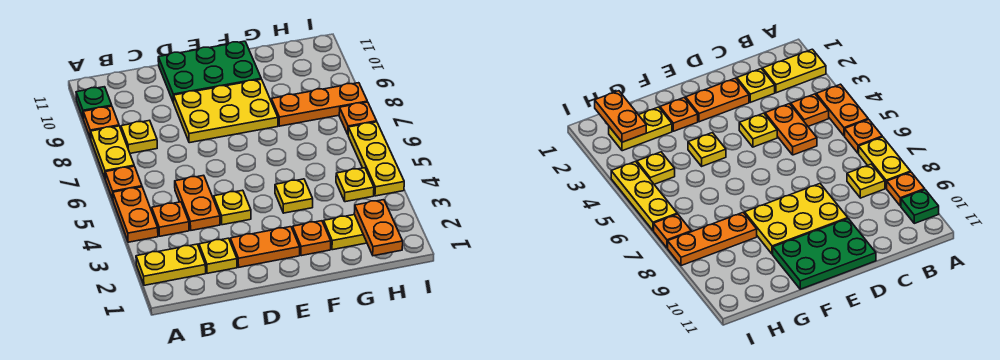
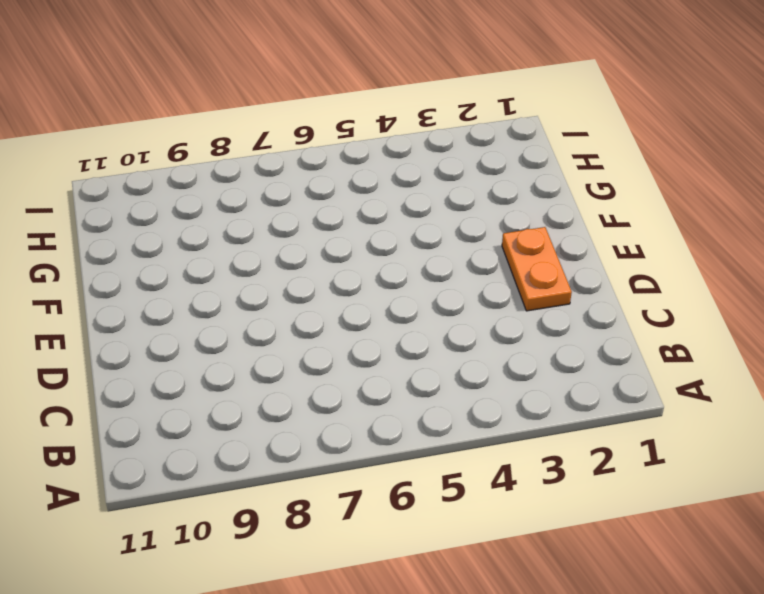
none -> yellow plate A2:B2 level 1
none -> orange plate A4:A5 level 1
none -> orange plate A6 level 1

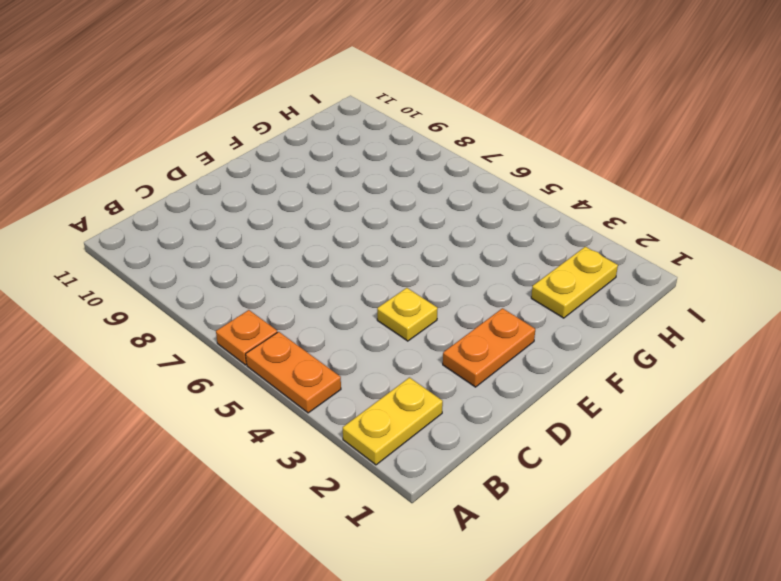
none -> yellow plate A7:A8 level 1
none -> orange plate A9 level 1
none -> green plate A10 level 1

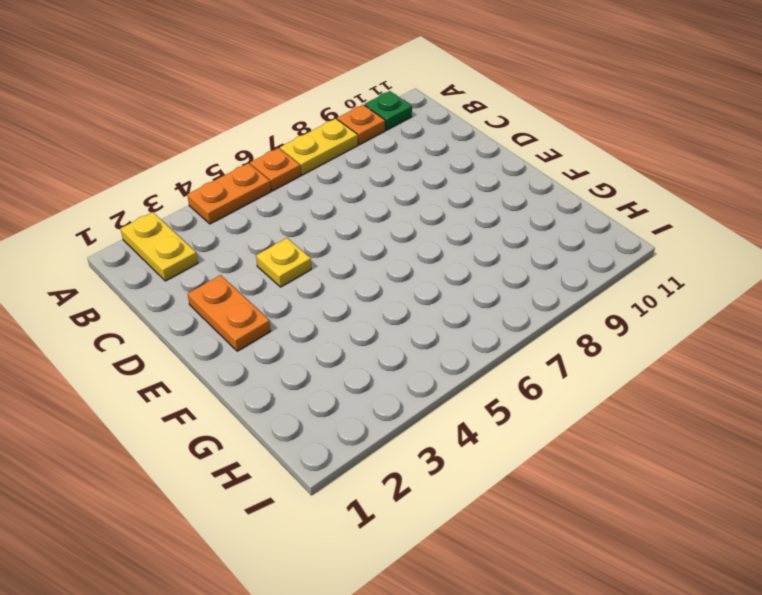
none -> orange plate B4 level 1
none -> yellow plate B8 level 1
none -> yellow plate C2 level 1

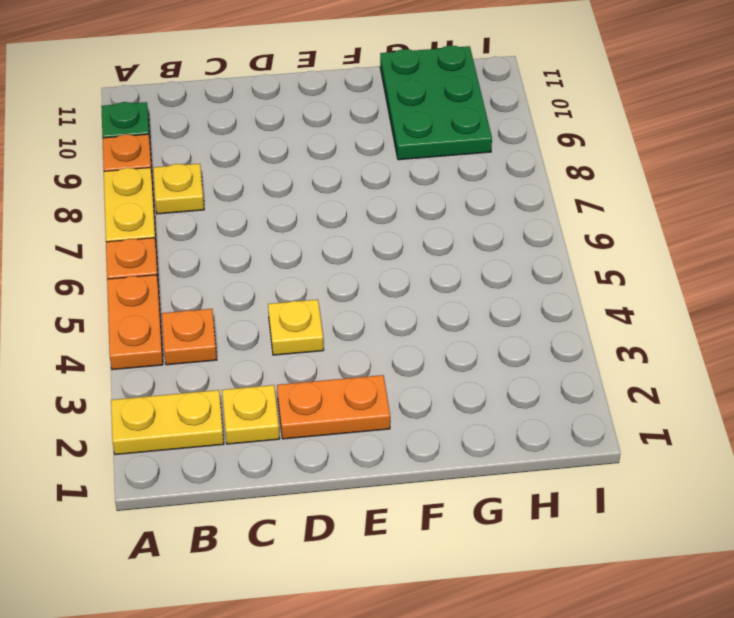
green plate G9:H11 level 1 -> green plate D10:F11 level 1
none -> orange plate C4:C5 level 1
none -> yellow plate D8:F9 level 1
none -> orange plate F2 level 1

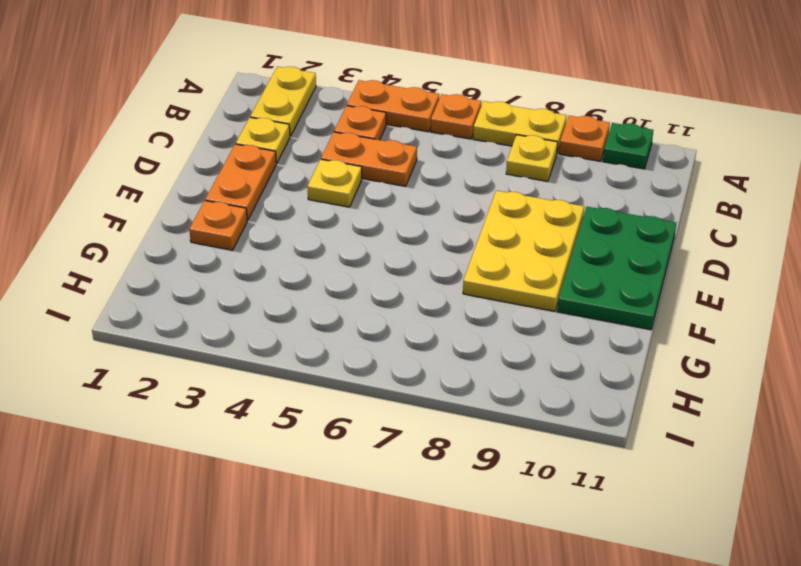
none -> yellow plate F4 level 1
none -> yellow plate G2:H2 level 1
none -> orange plate G8:I8 level 1

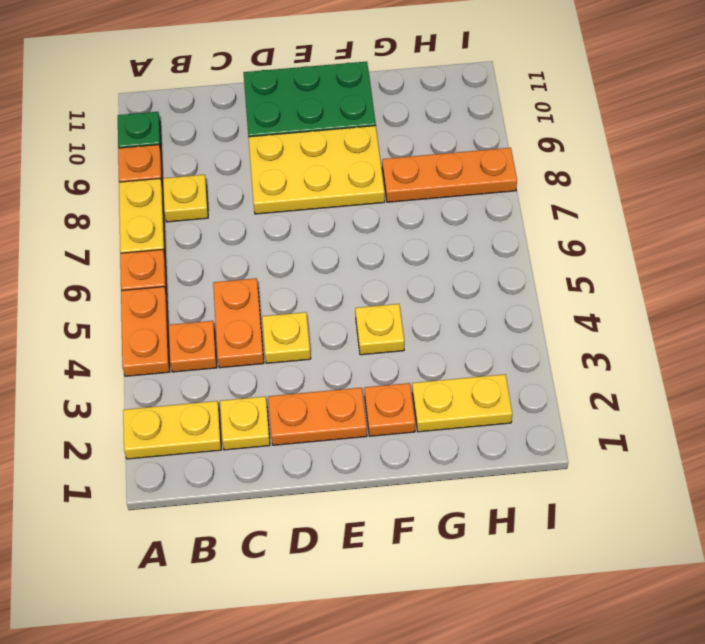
none -> yellow plate H4 level 1
none -> yellow plate I4:I6 level 1
none -> orange plate I7 level 1

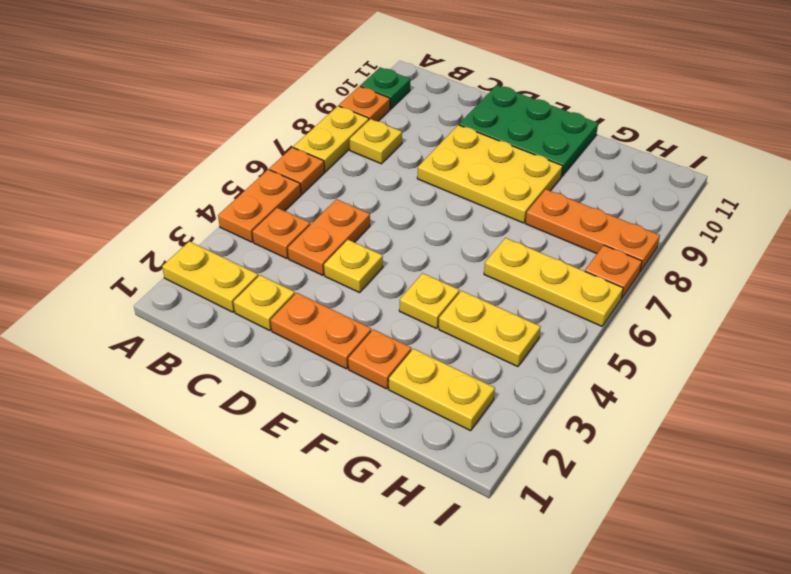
yellow plate G4:H4 level 1 -> yellow plate H4 level 1
yellow plate G6:I6 level 1 -> yellow plate I4:I6 level 1
none -> orange plate H1:H2 level 2

